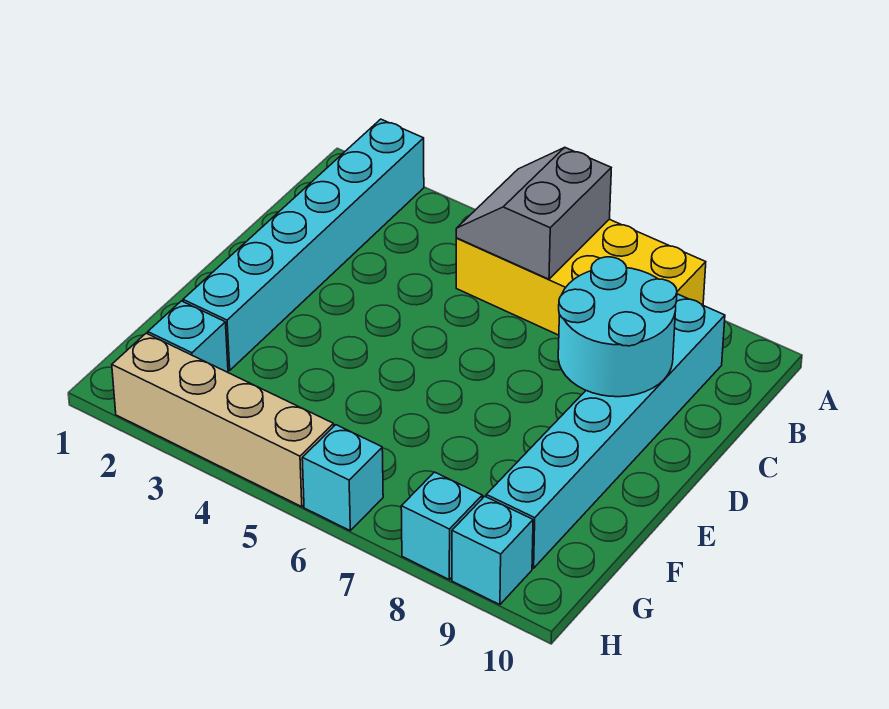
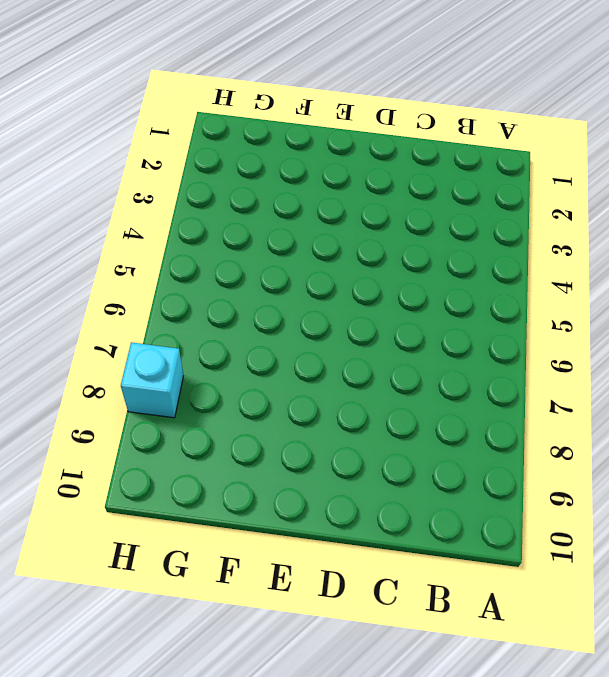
none -> cyan brick A2:F2 level 1
none -> yellow brick A5:B8 level 1

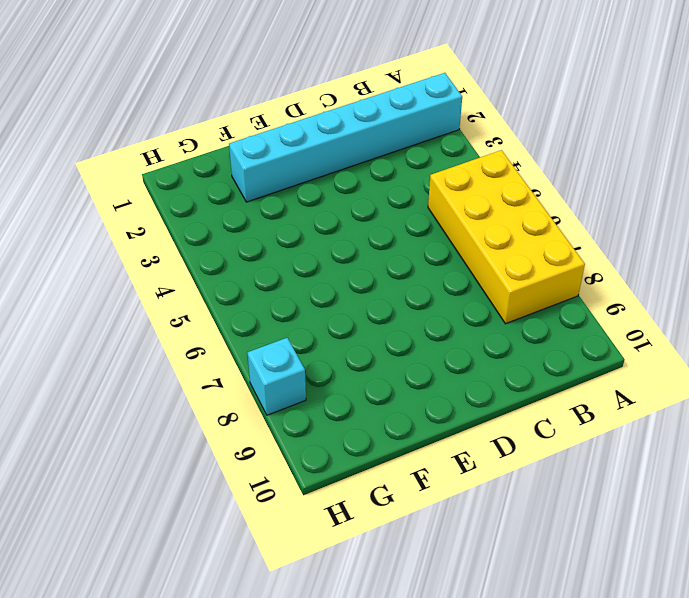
none -> cyan brick B9:G9 level 1
none -> cyan brick G2 level 1

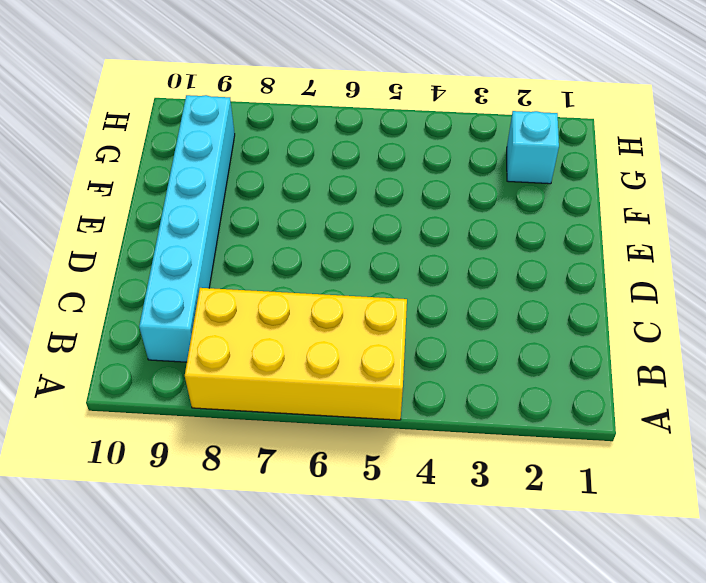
none -> cyan brick A2:F2 level 1
none -> tan brick H2:H5 level 1

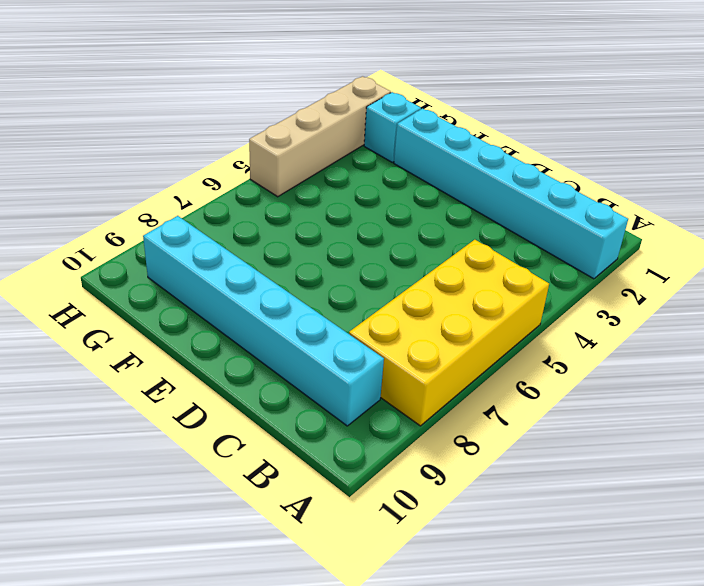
none -> cyan brick H6 level 1
none -> cyan brick H8 level 1

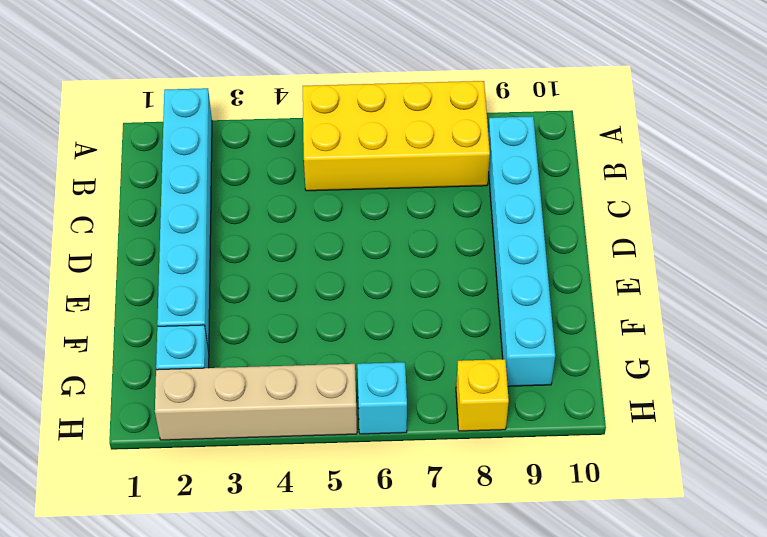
yellow brick H8 level 1 -> cyan brick H8 level 1
none -> cyan brick H9 level 1
none -> grey slope A5:B6 level 2 top 6

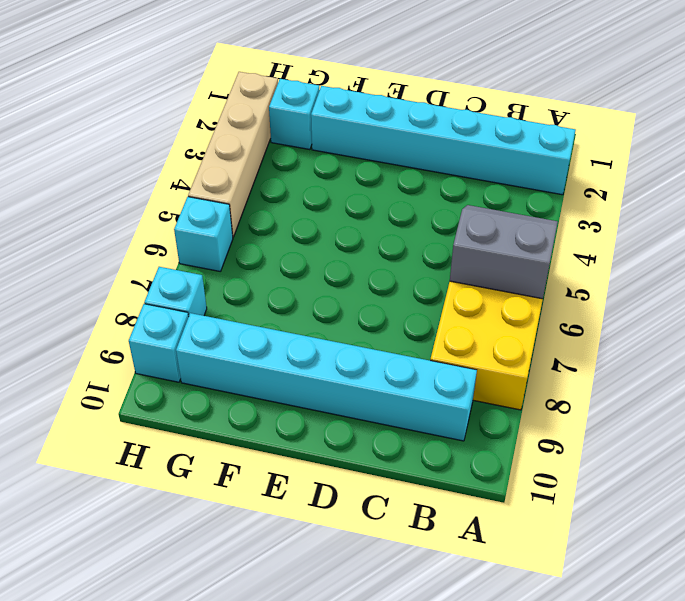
none -> cyan round brick C8:D9 level 2

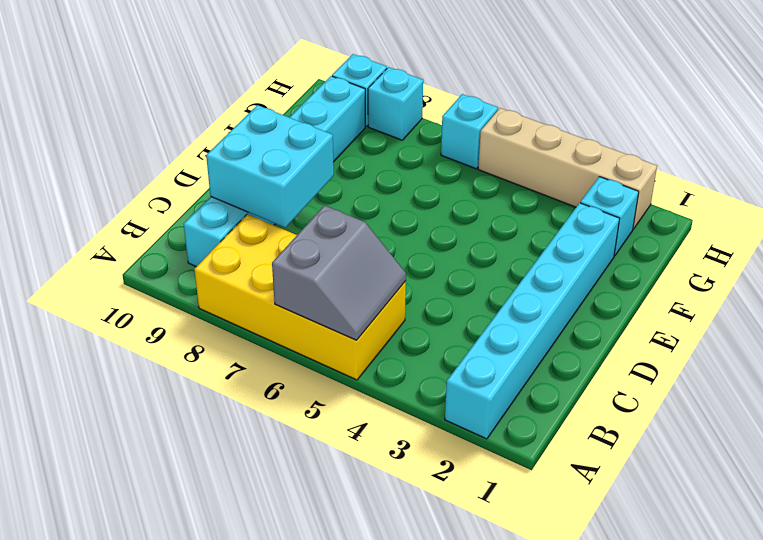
cyan brick C8:D9 level 2 -> cyan round brick C8:D9 level 2

